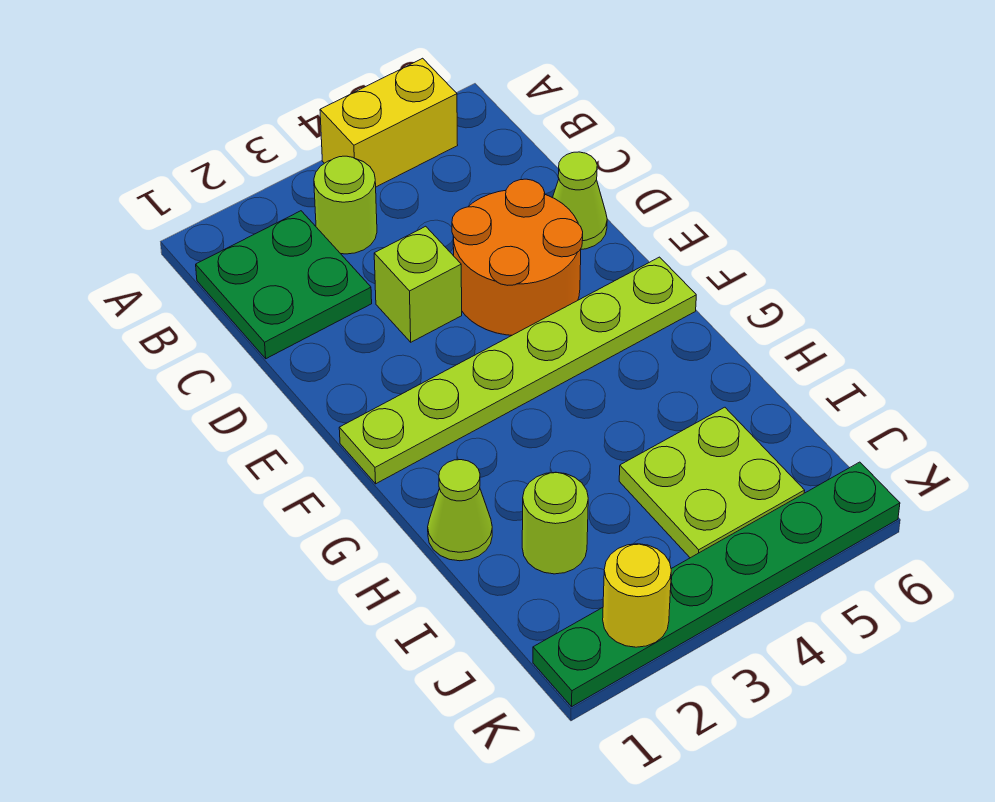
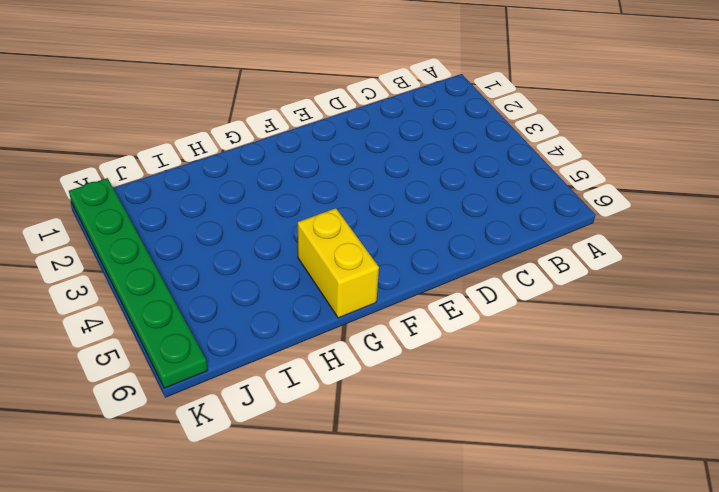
yellow brick G5:G6 level 1 -> yellow brick A4:A5 level 1
none -> green plate B1:C2 level 1
none -> lime round brick B3 level 1
none -> lime brick D3 level 1

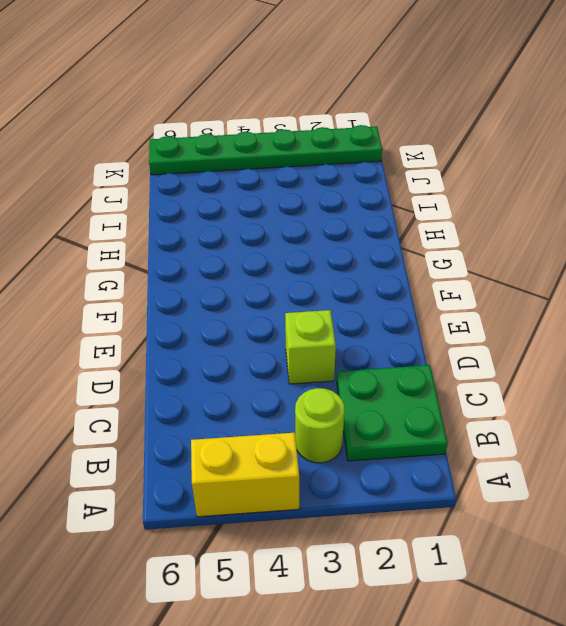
none -> orange round brick D4:E5 level 1
none -> lime cone D6 level 1
none -> lime plate F1:F6 level 1

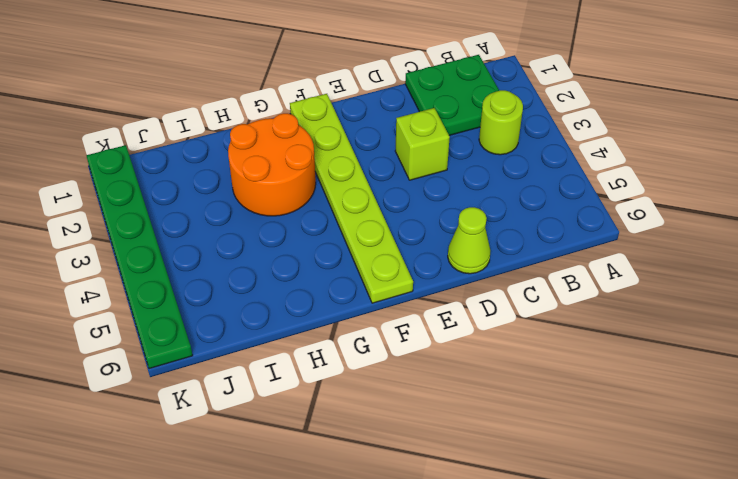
orange round brick G2:H3 level 1 -> orange round brick D4:E5 level 1
none -> yellow brick A4:A5 level 1
none -> lime cone H1 level 1
none -> lime round brick I2 level 1

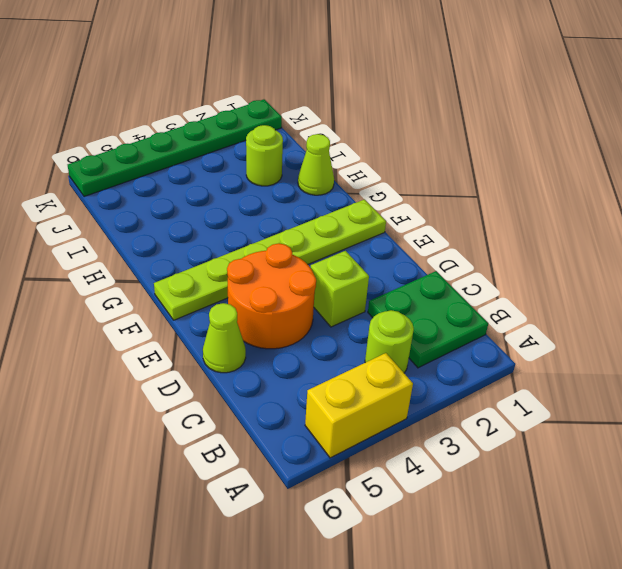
none -> lime plate I4:J5 level 1
none -> yellow round brick K2 level 2

